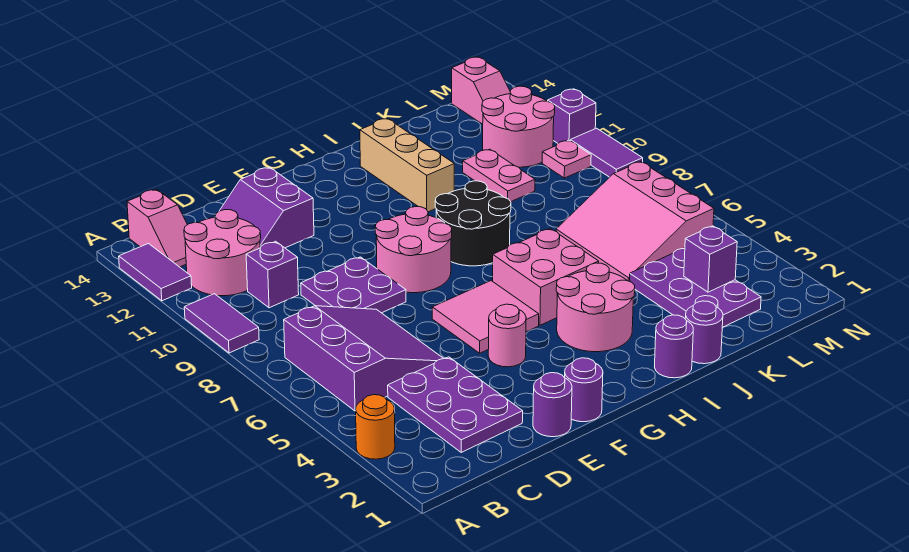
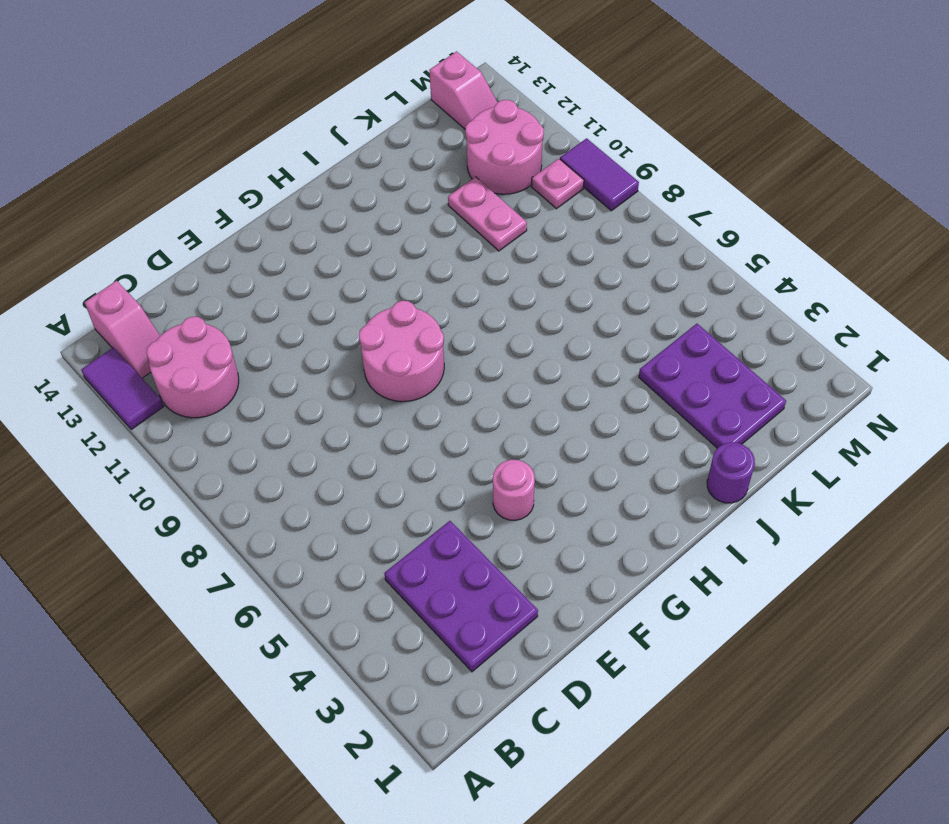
none -> orange round brick A3 level 1
none -> purple tile A9:A10 level 1
none -> purple slope B5:D7 level 1 top B
none -> purple brick C10 level 1

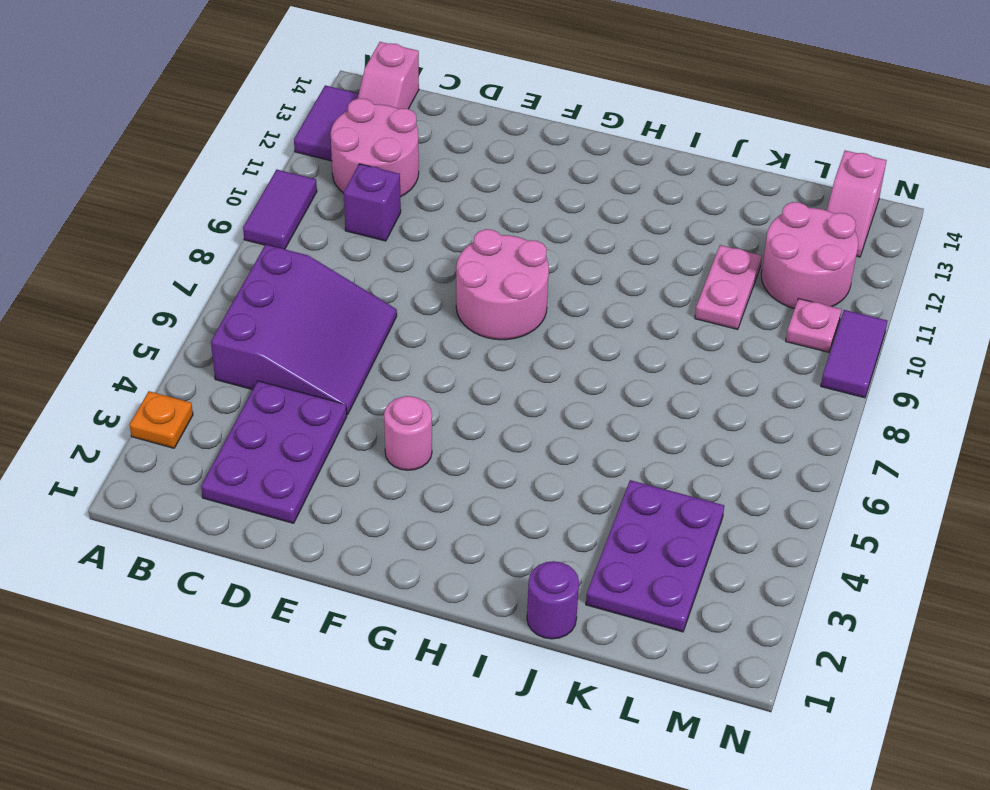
orange plate A3 level 1 -> orange round brick A3 level 1
none -> purple plate D8:E9 level 1
none -> purple slope D12:E13 level 1 top E
none -> purple round brick E1 level 1
none -> purple round brick F1 level 1

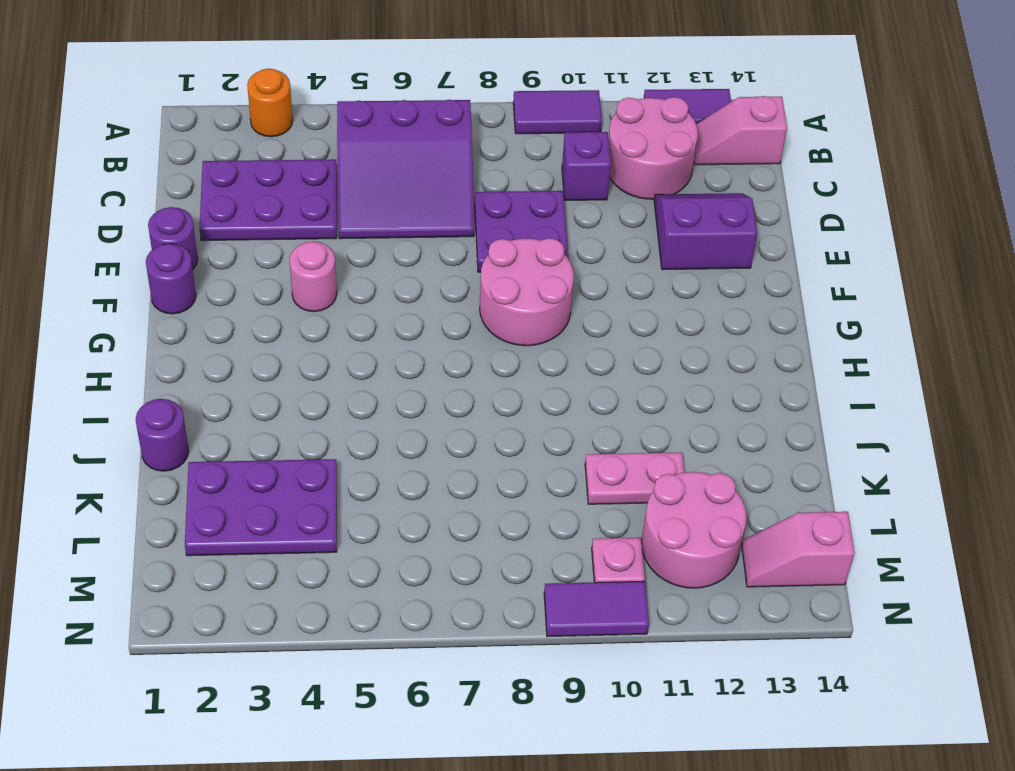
none -> pink tile F5:G6 level 1
none -> pink round brick H3:I4 level 1
none -> pink brick H5:I6 level 1
none -> black round brick H8:I9 level 1

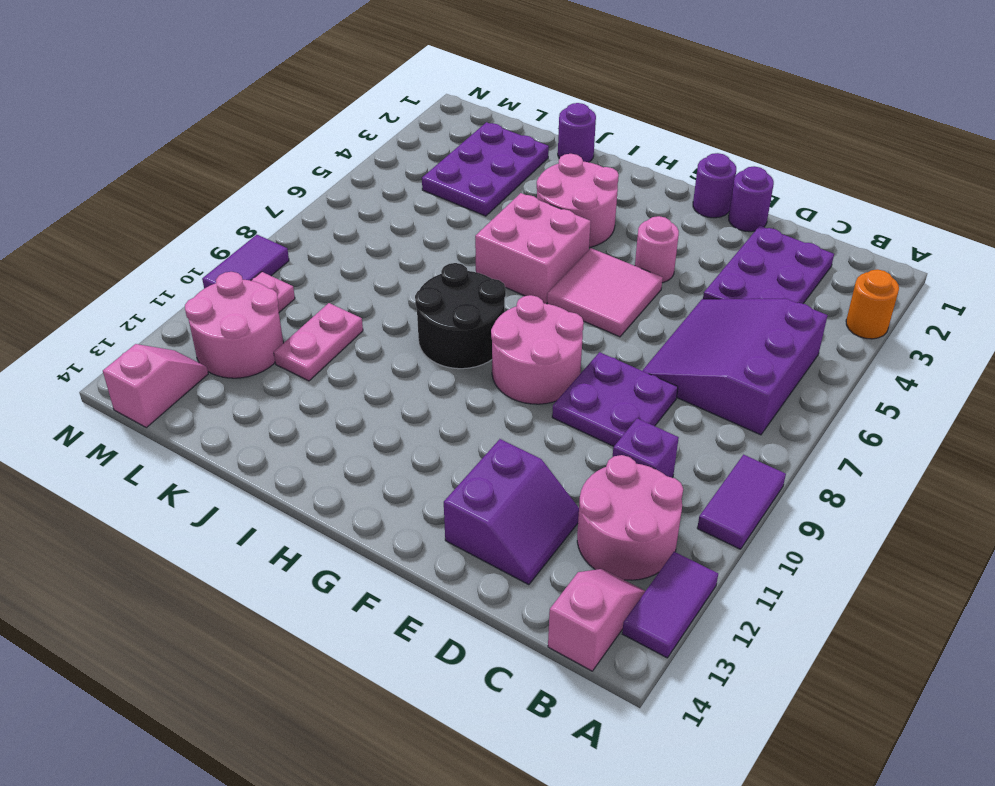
none -> purple round brick I1 level 1
none -> tan brick I11:I13 level 1
none -> pink slope K5:M7 level 1 top M
none -> purple brick N11 level 1

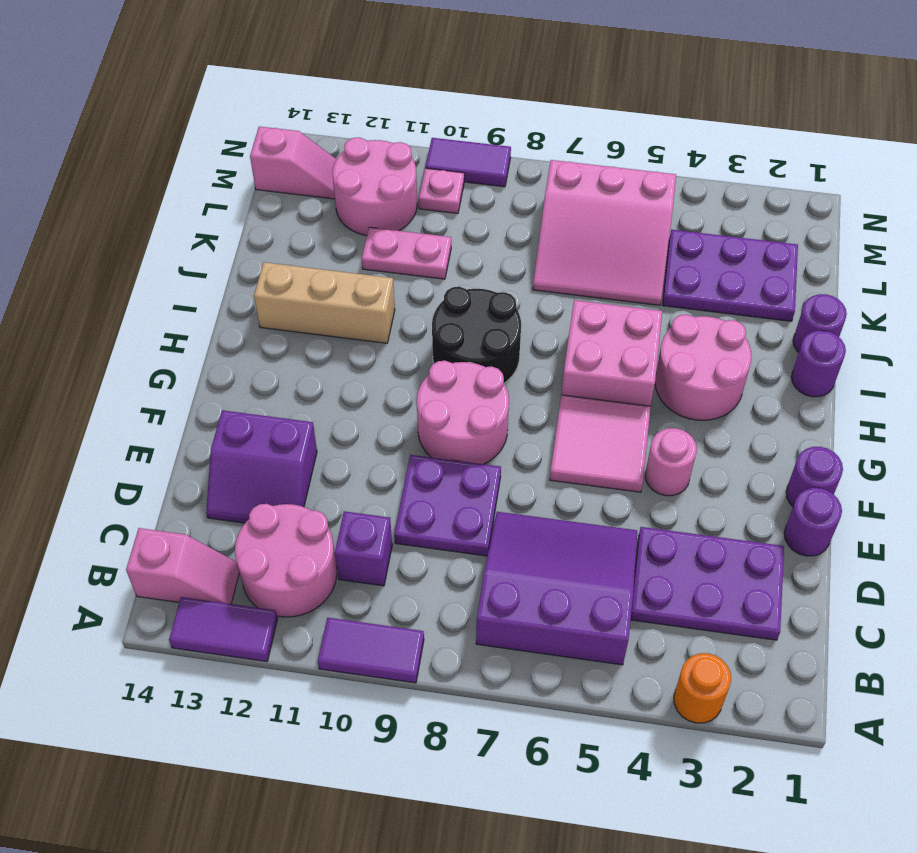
none -> purple brick N11 level 1
none -> purple brick L3 level 2

